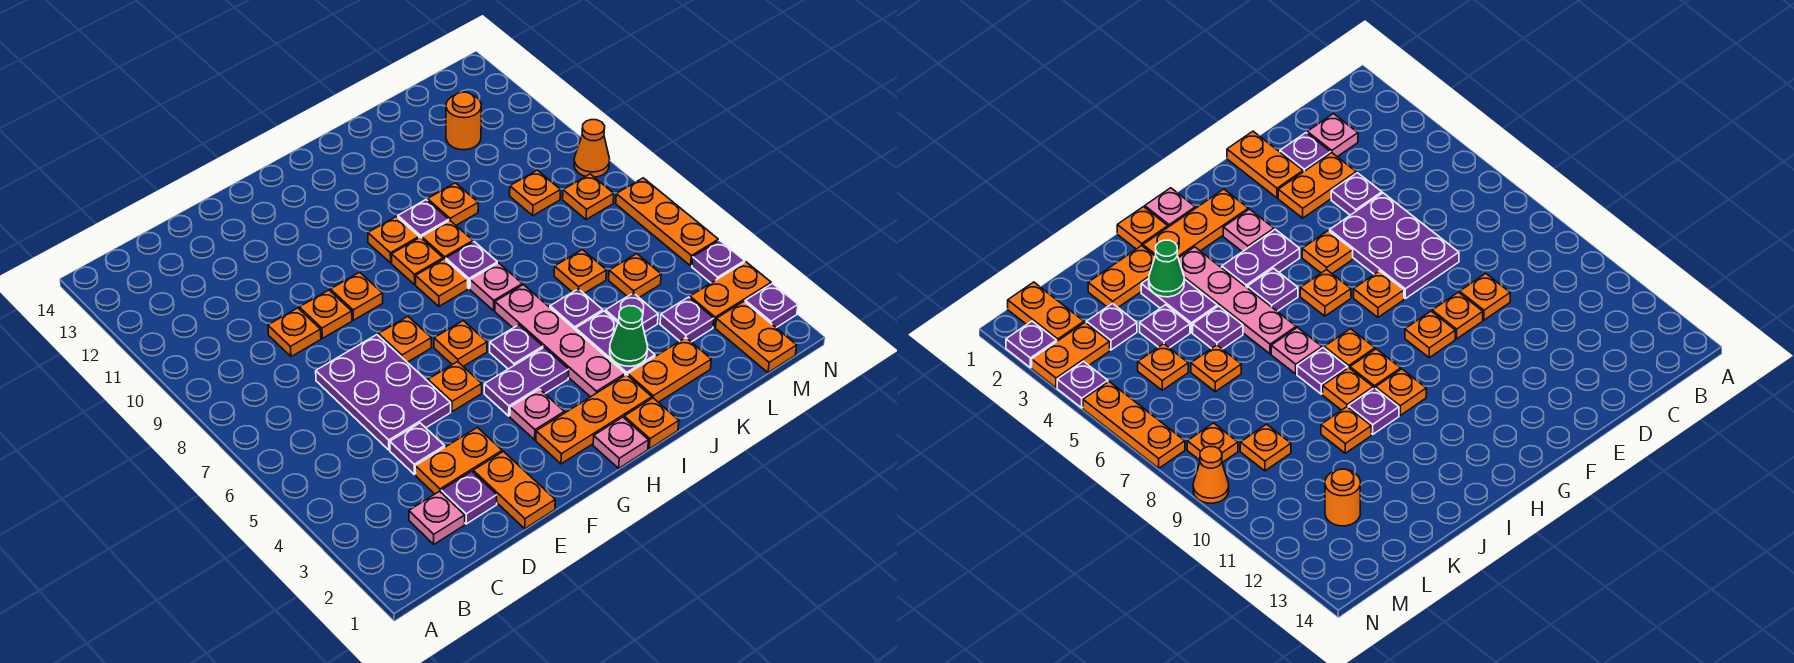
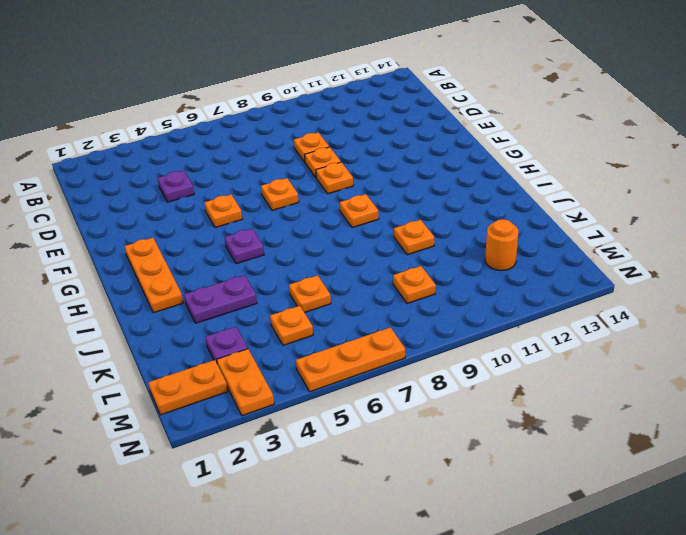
none -> pink plate C2 level 1
none -> purple plate D2 level 1
none -> orange plate D3:E3 level 1
none -> purple plate D5:E7 level 1

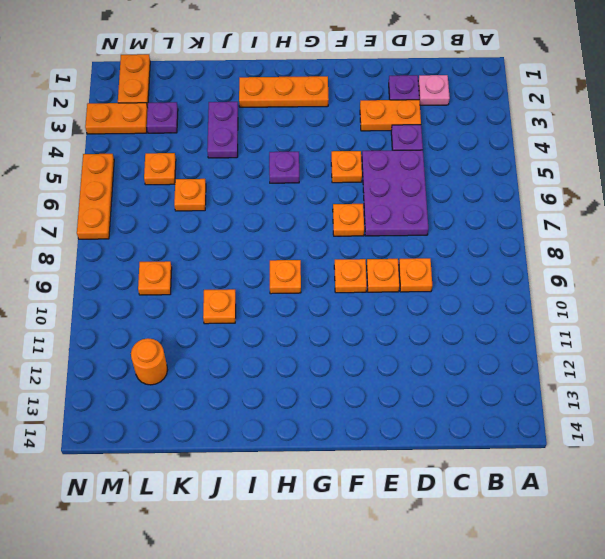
none -> orange plate E1:E2 level 1
none -> pink plate G3 level 1
none -> purple plate G4:H4 level 1
none -> orange plate G6 level 1

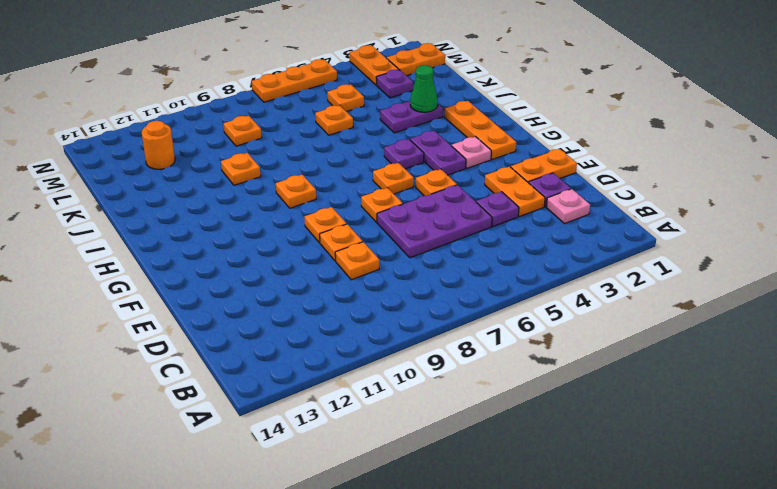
none -> pink plate H1 level 1
none -> orange plate H8 level 1
none -> orange plate H10 level 1
none -> orange plate I1 level 1

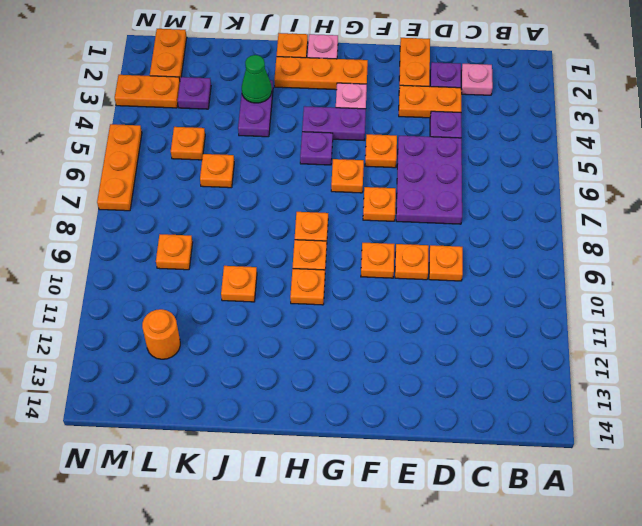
none -> pink plate I3:I6 level 1
none -> pink plate I7 level 1
none -> purple plate I8 level 1
none -> orange plate I9 level 1

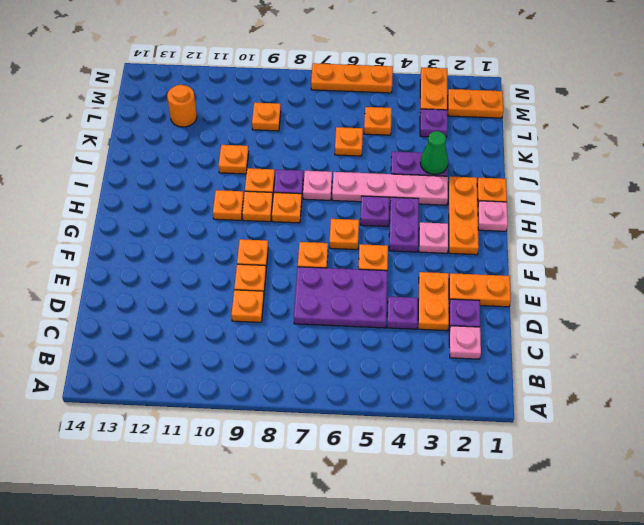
none -> purple plate I10 level 1
none -> orange plate J2:K2 level 1
none -> purple plate J5 level 1
none -> purple plate K4 level 1

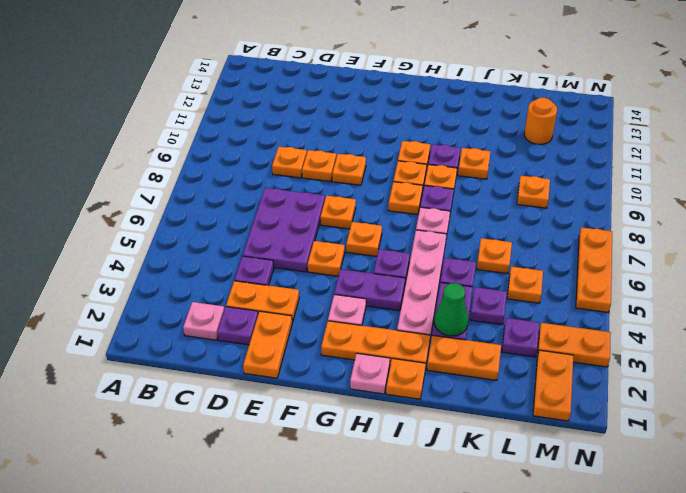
none -> orange plate M8 level 1
none -> purple plate N2 level 1
none -> purple plate N4 level 1
none -> orange cone N9 level 1

